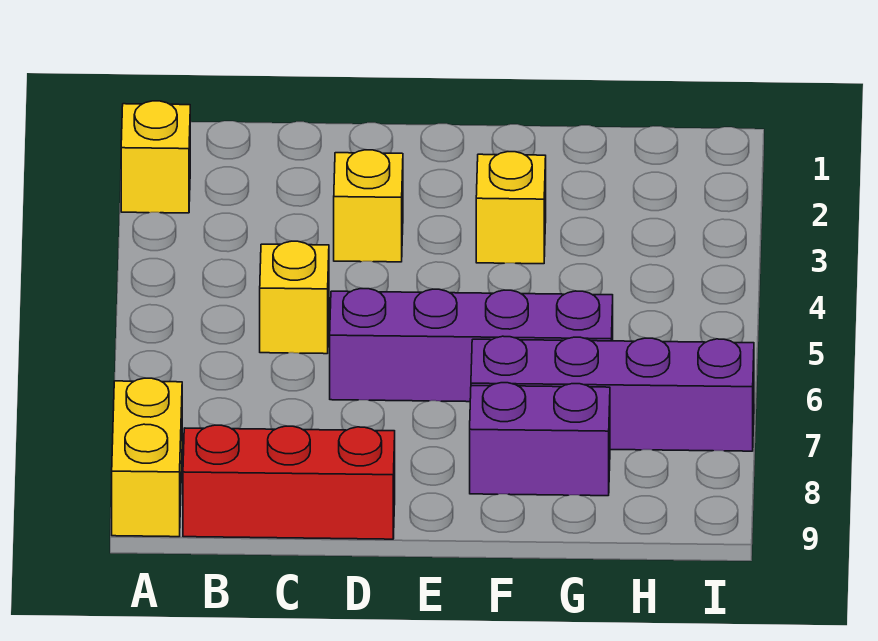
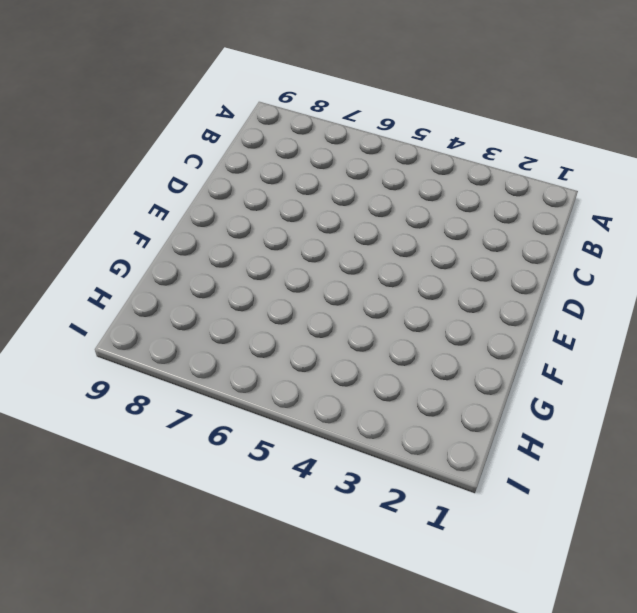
none -> yellow brick A2 level 1
none -> yellow brick A8:A9 level 1

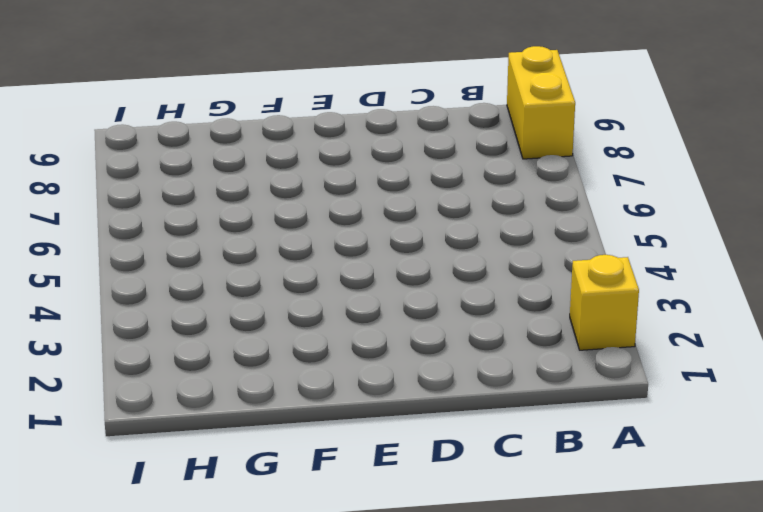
none -> red brick B9:D9 level 1
none -> yellow brick C5 level 1

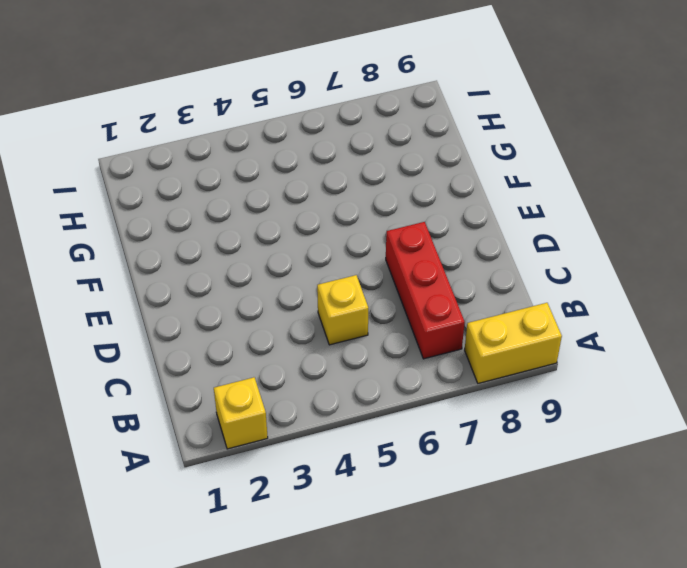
red brick B7:D7 level 1 -> red brick B9:D9 level 1
none -> yellow brick D3 level 1
none -> purple brick D6:G6 level 1

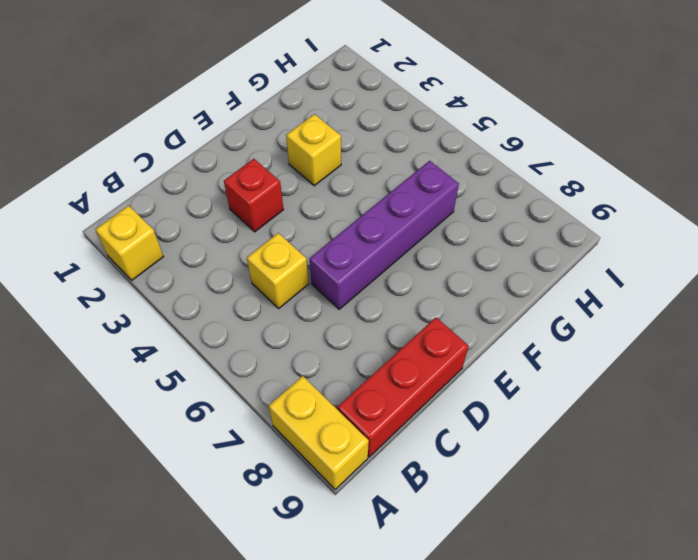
red brick D3 level 1 -> yellow brick D3 level 1
none -> purple brick F7:I7 level 1
none -> purple brick F8:G8 level 1

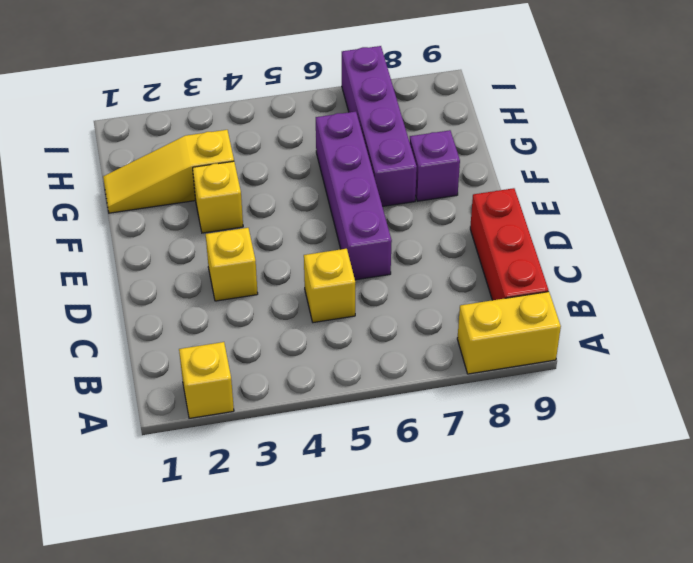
purple brick F8 level 1 -> purple brick F8:G8 level 1
yellow slope G1:G3 level 1 top 3 -> none

